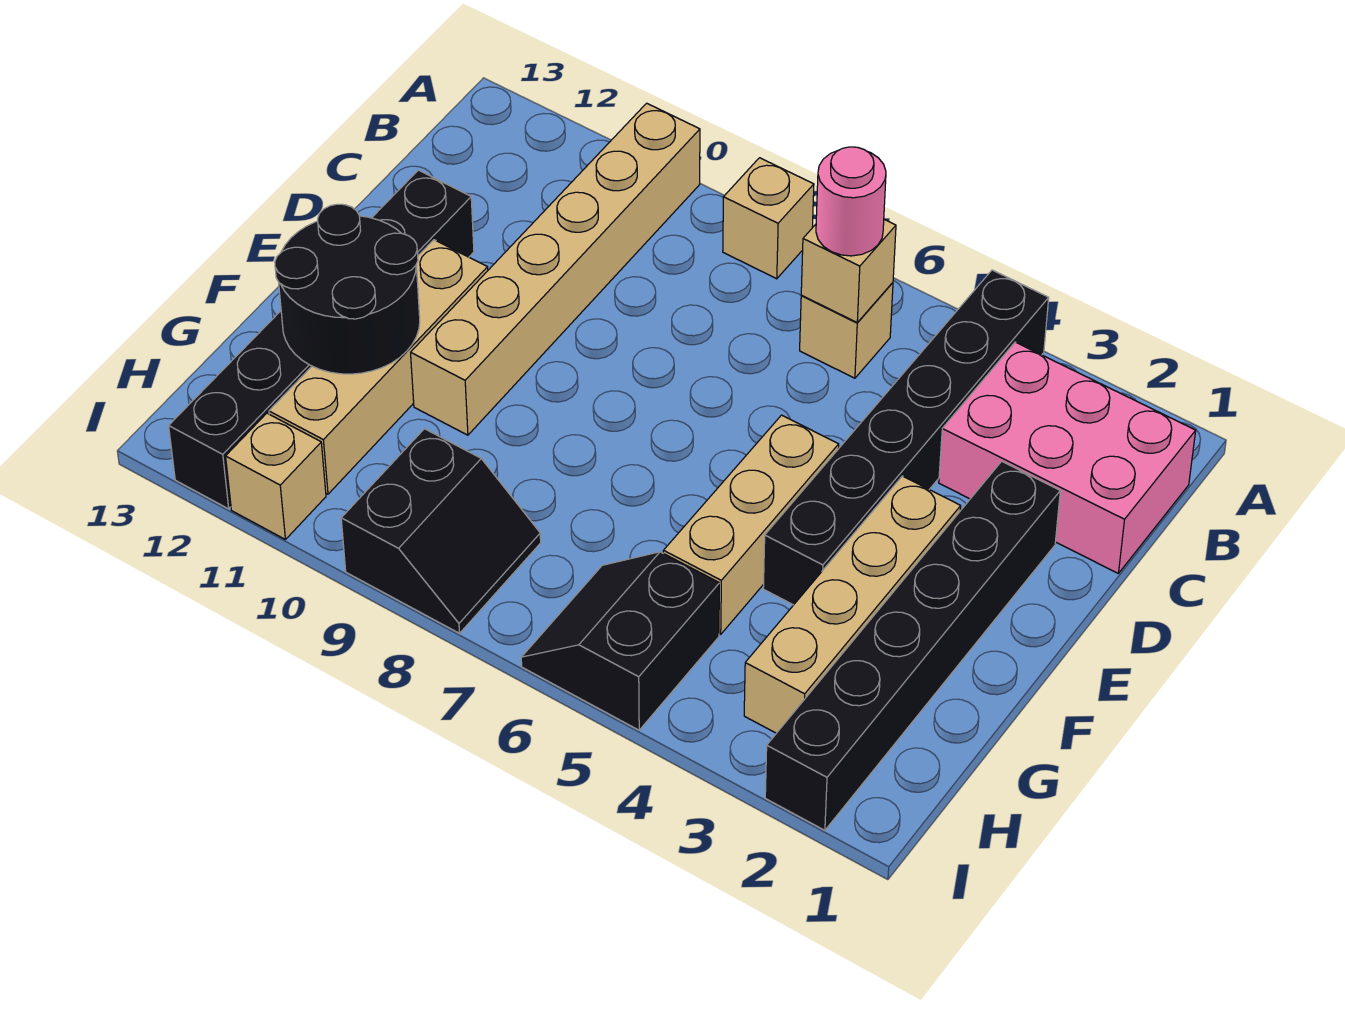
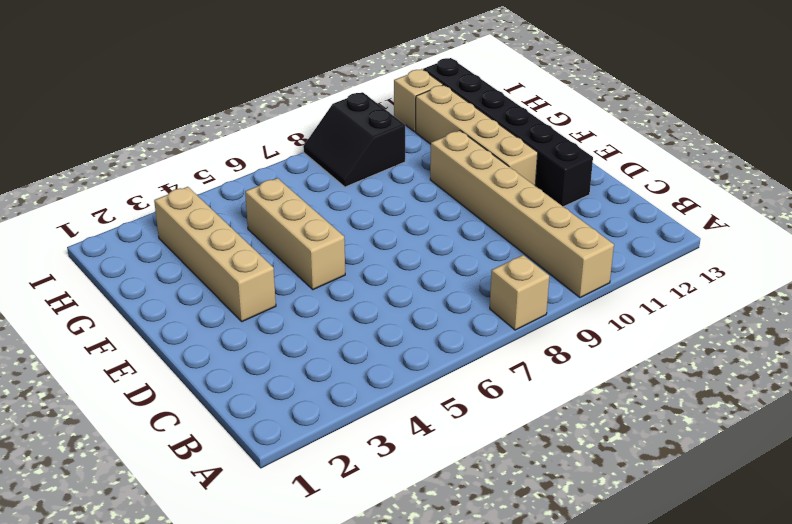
none -> black brick A4:F4 level 1
none -> pink brick B1:C3 level 1
none -> tan brick B6 level 1

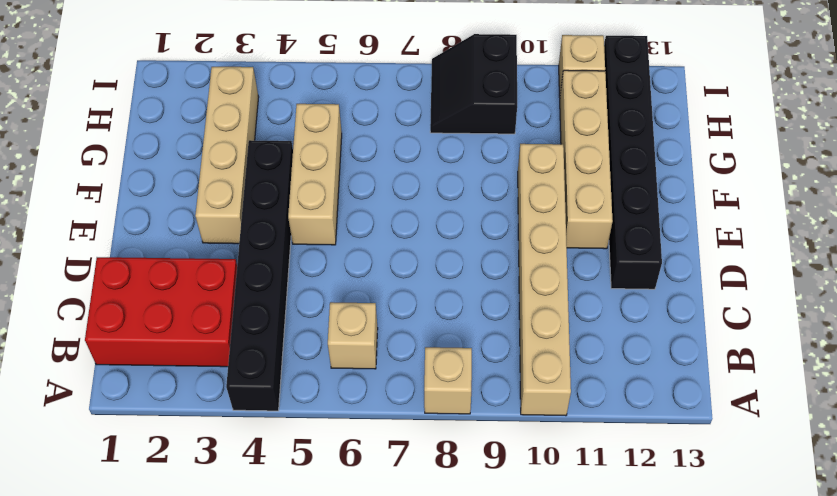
red brick B1:C3 level 1 -> pink brick B1:C3 level 1
none -> black brick D2:I2 level 1
none -> black slope H5:I6 level 1 top 5
none -> tan brick B6 level 2

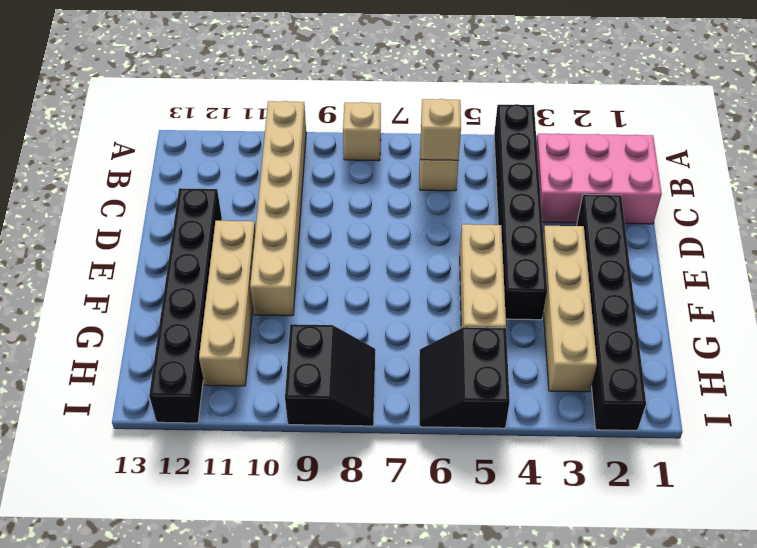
none -> tan brick I11 level 1
none -> black round brick F11:G12 level 2
none -> pink round brick B6 level 3

